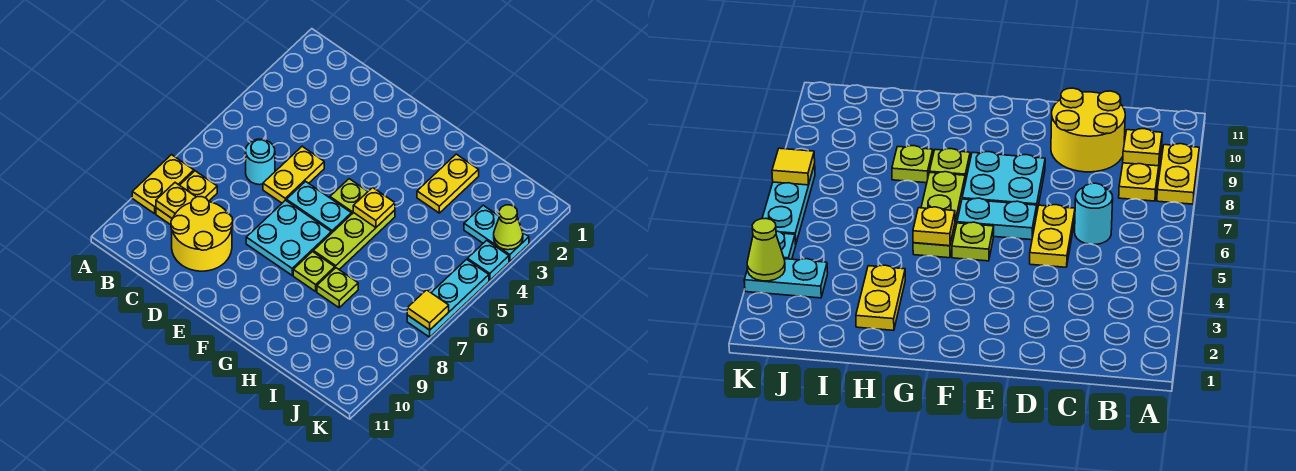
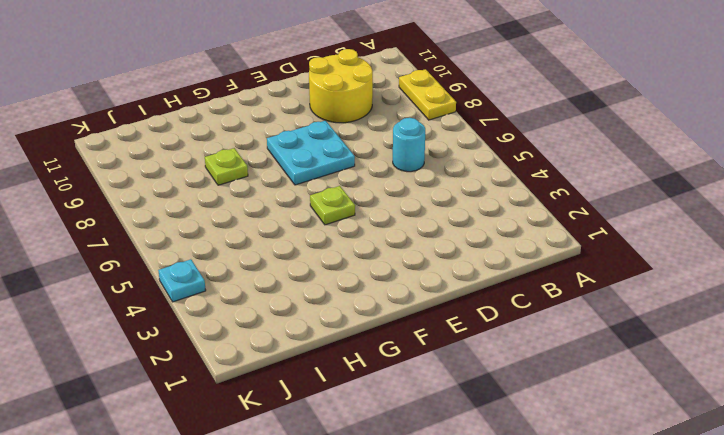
none -> yellow plate B8:B9 level 1
none -> yellow plate D5:D6 level 1
none -> cyan plate E6:F6 level 1

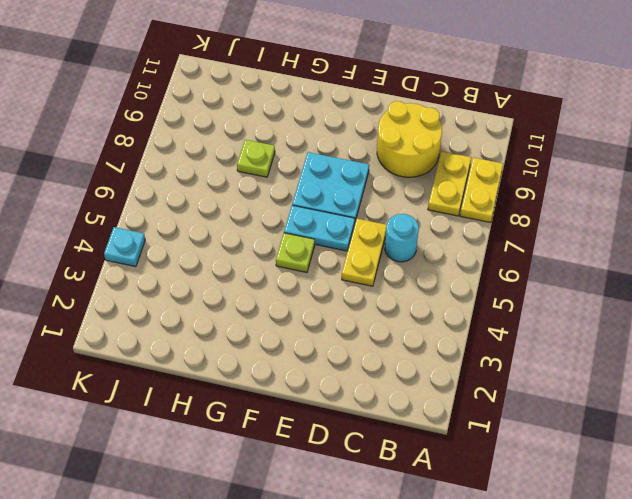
none -> lime plate G5:G7 level 1
none -> lime plate G8 level 1
none -> yellow plate H2:H3 level 1

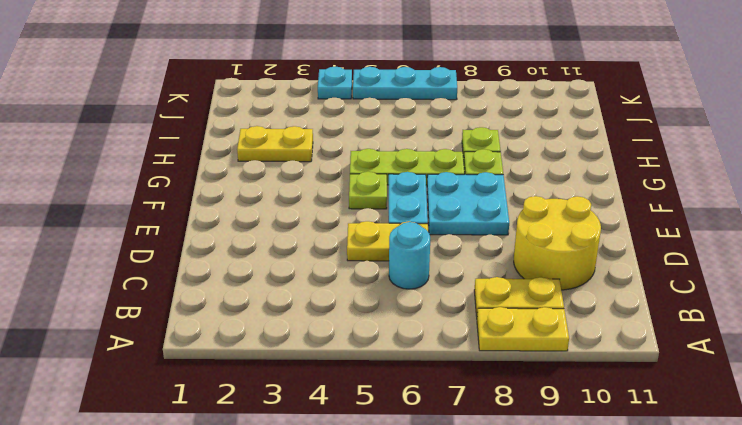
none -> cyan plate J3:K3 level 1
none -> yellow plate B9 level 2
none -> yellow plate G5 level 2

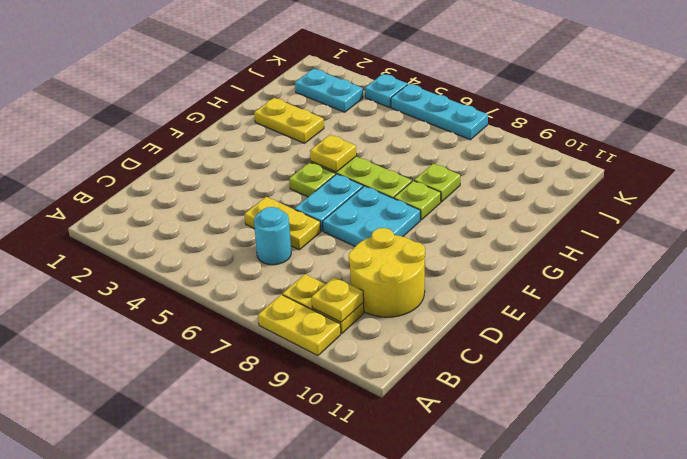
cyan plate J2:J3 level 1 -> cyan plate J3:K3 level 1
none -> lime cone K3 level 2
none -> yellow tile K7 level 2

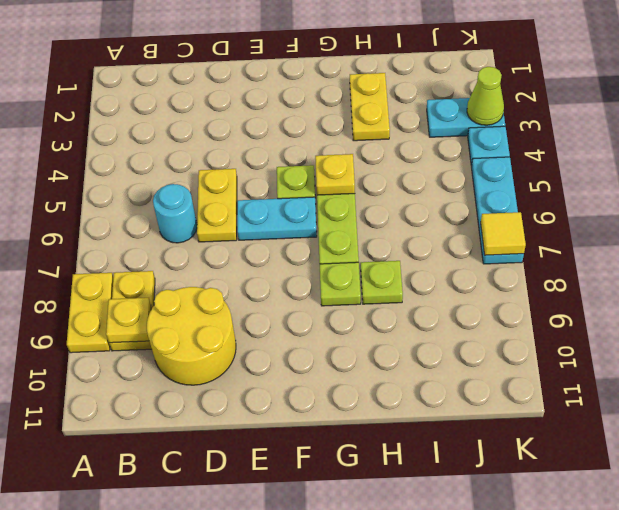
none -> cyan plate E7:F8 level 1

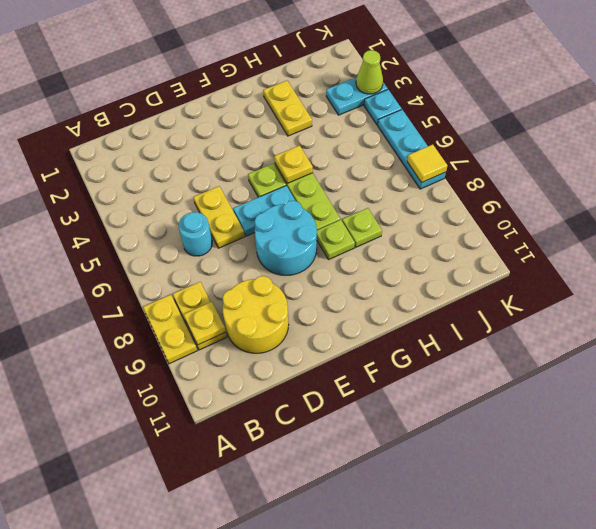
cyan round brick E7:F8 level 1 -> cyan plate E7:F8 level 1

